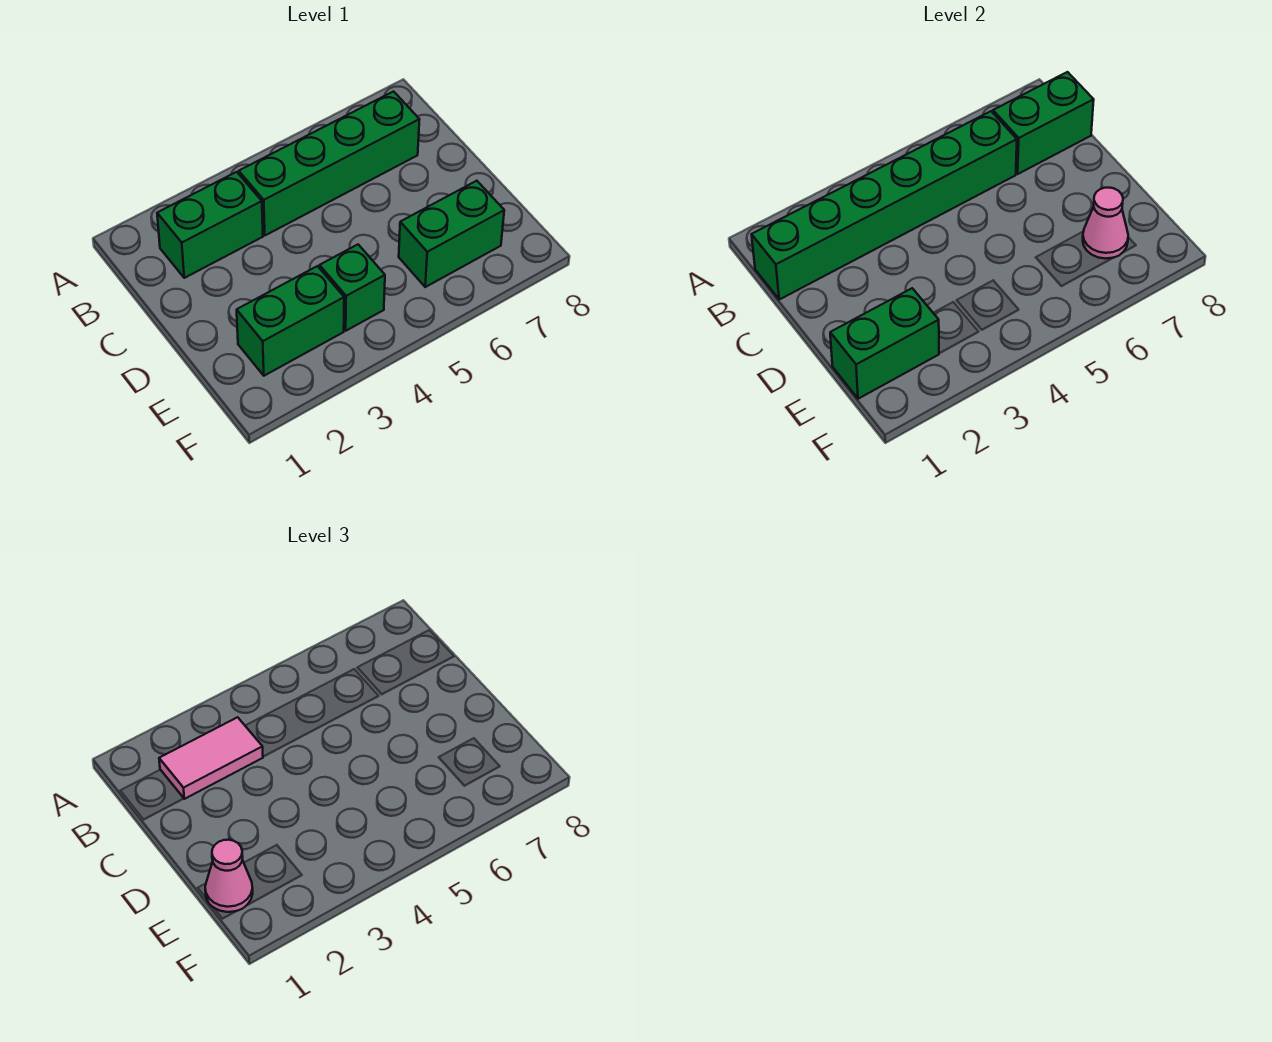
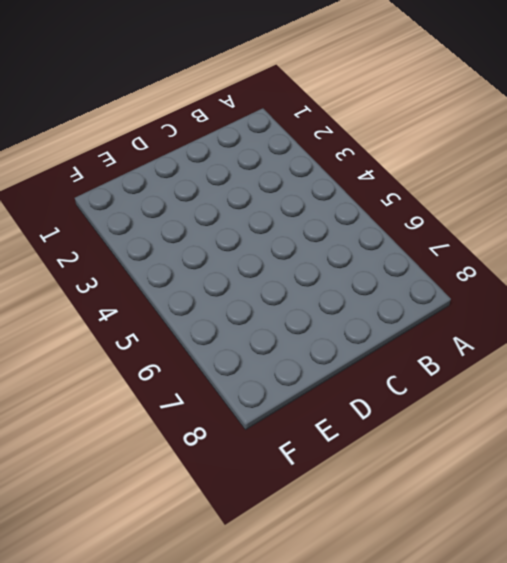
none -> green brick B2:B3 level 1
none -> green brick B4:B7 level 1

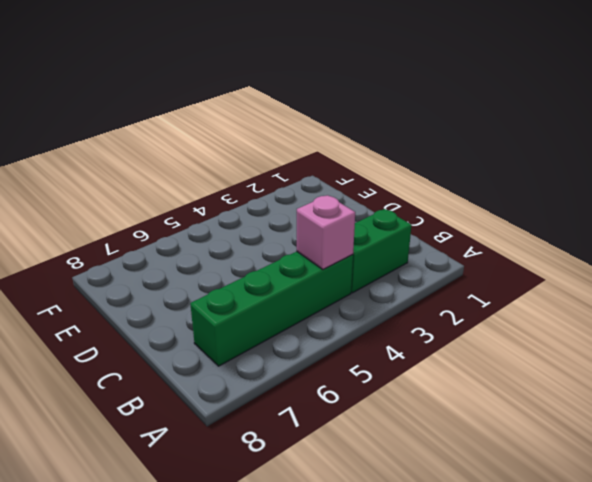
pink brick B4 level 2 -> green brick B1:B6 level 2
none -> green brick E2:E3 level 1
none -> green brick E4 level 1

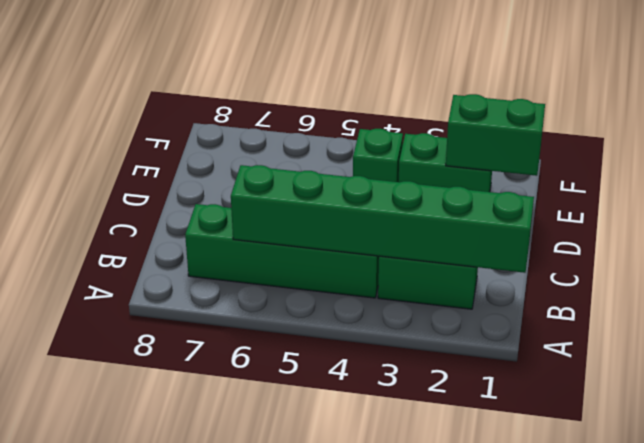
none -> green brick E6:E7 level 1
none -> green brick B7:B8 level 2

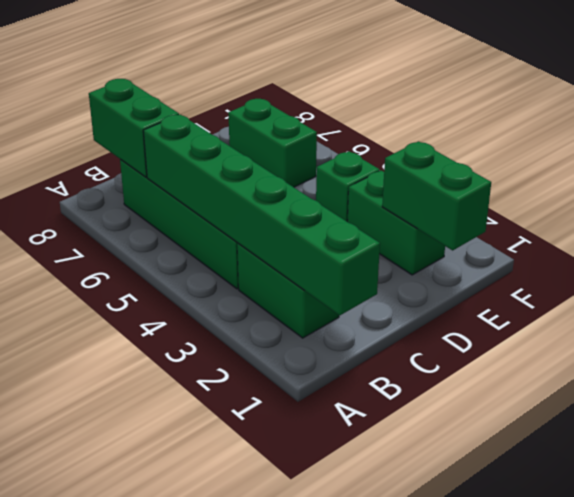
none -> pink cone E7 level 2
none -> pink tile B2:B3 level 3

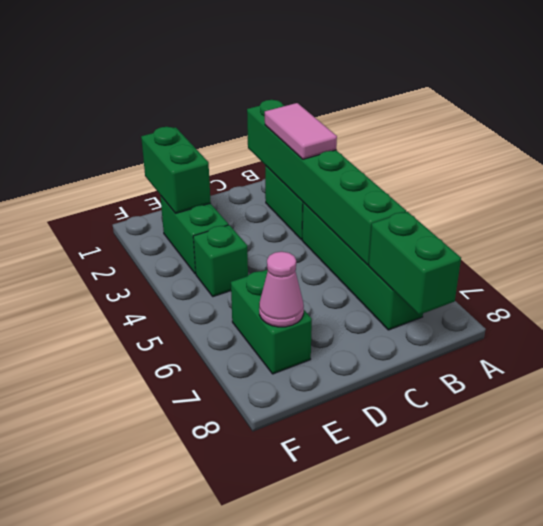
none -> pink cone E1 level 3

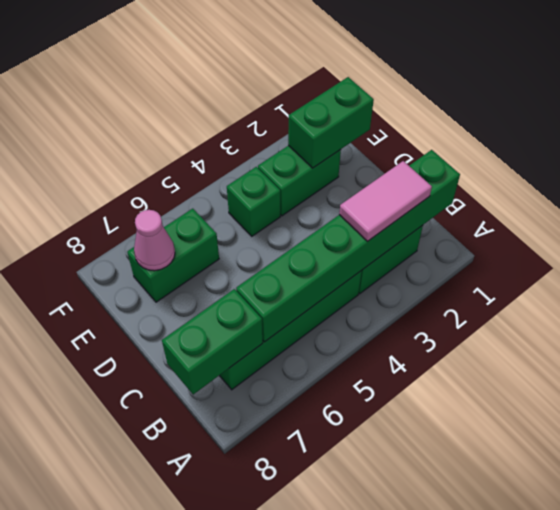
none -> pink cone E1 level 3

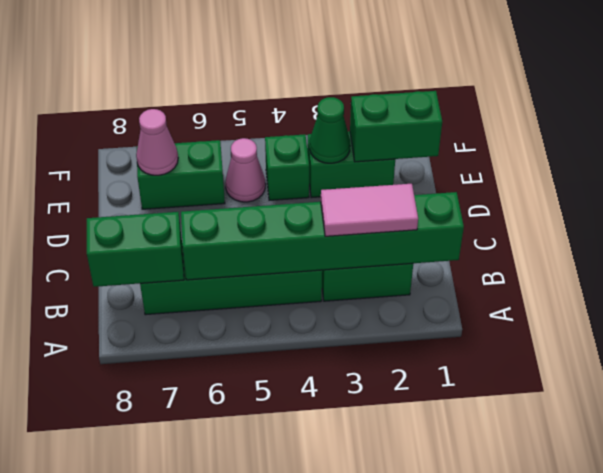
green cone E3 level 2 -> none
pink cone E5 level 1 -> pink cone E1 level 3

